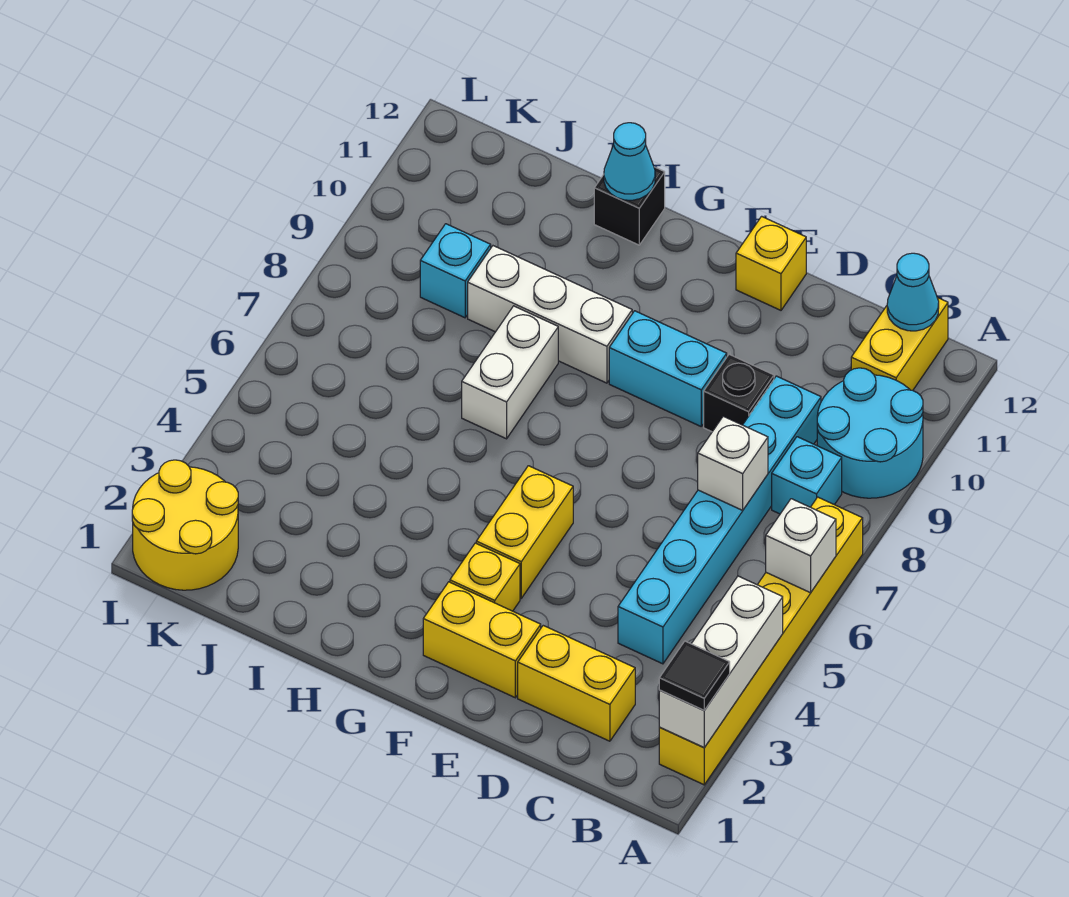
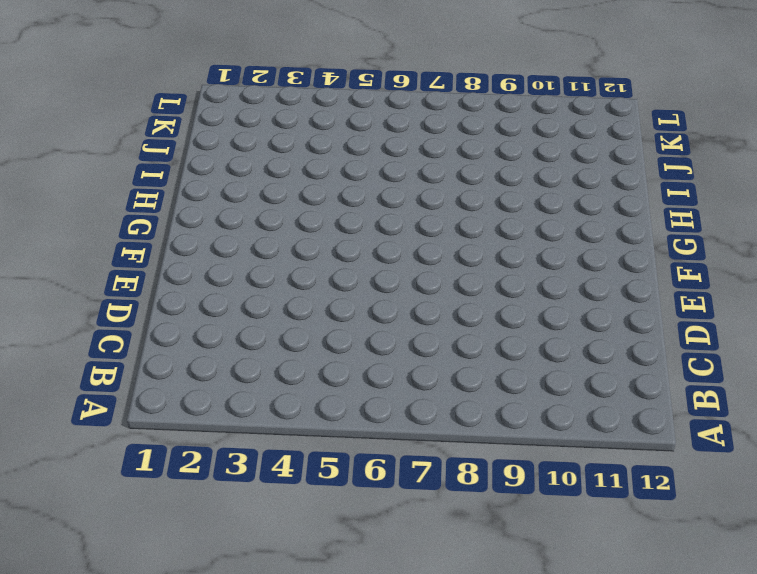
none -> yellow brick A2:A7 level 1
none -> cyan round brick A9:B10 level 1
none -> cyan brick B8 level 1

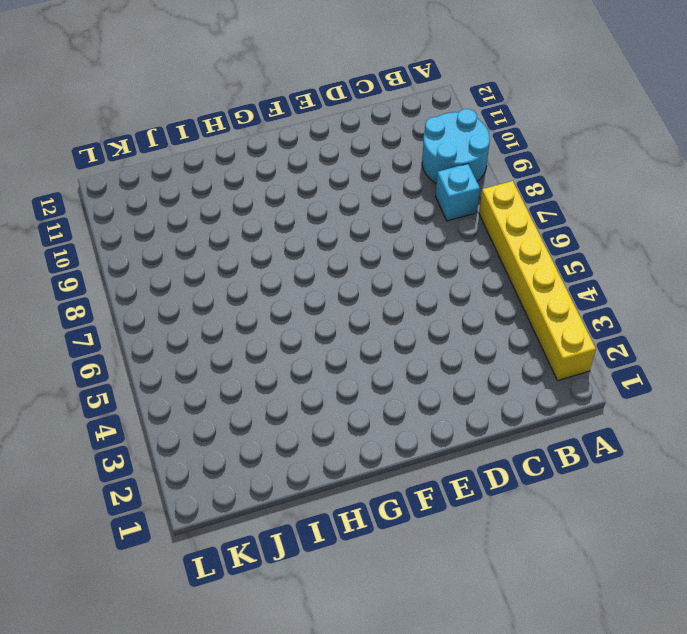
none -> yellow brick B11:B12 level 1
none -> yellow brick C2:D2 level 1
none -> cyan brick C4:C9 level 1

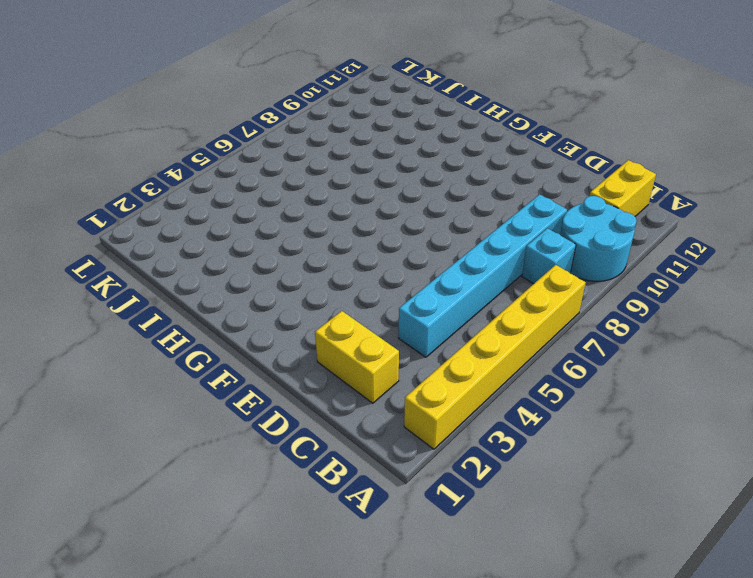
none -> black brick D9 level 1
none -> yellow brick E2:F2 level 1
none -> cyan brick E9:F9 level 1

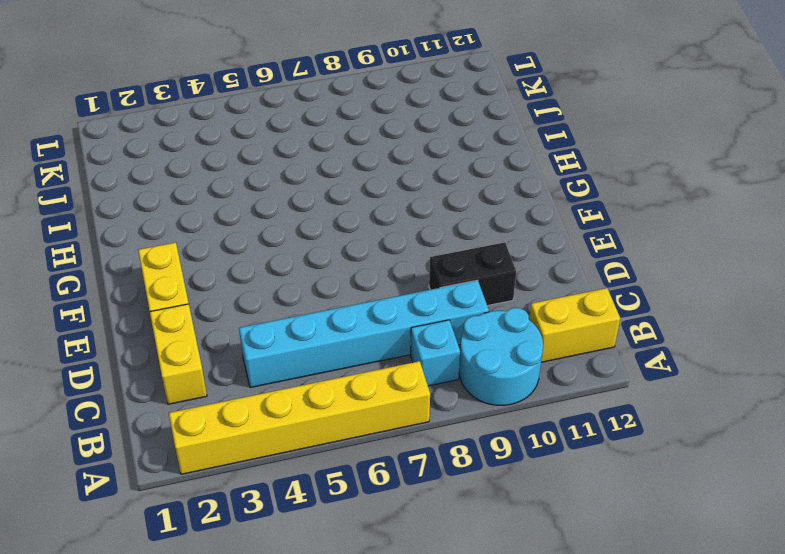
black brick D9:D10 level 1 -> black brick D9 level 1
none -> cyan brick E9:F9 level 1
none -> yellow brick E12 level 1
none -> yellow brick F3 level 1

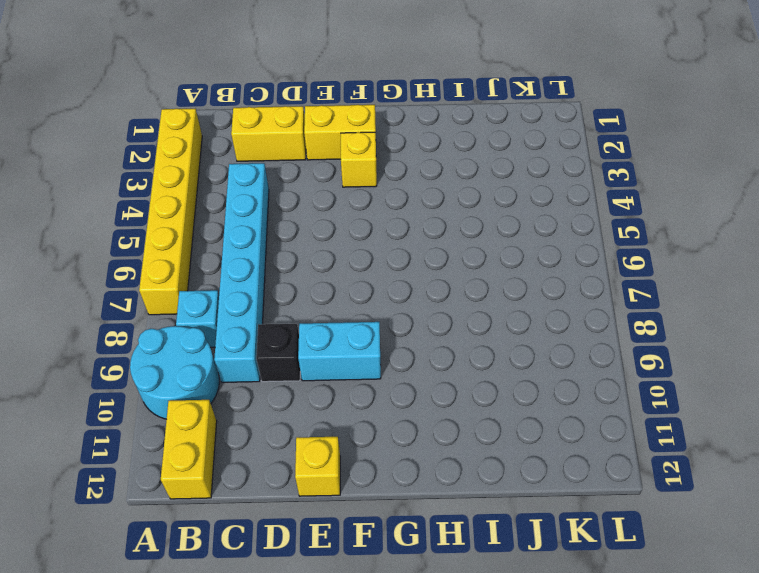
none -> yellow brick F4:F5 level 1
none -> white brick G9:I9 level 1
none -> white brick H7:H8 level 1

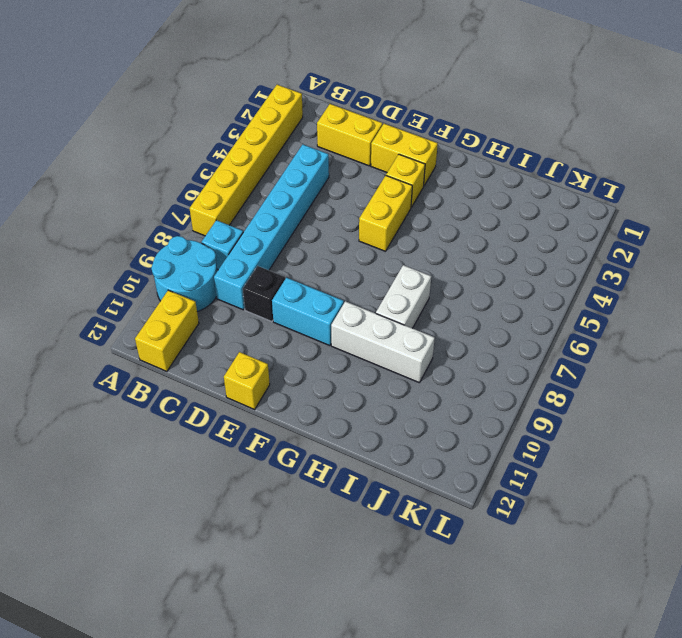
none -> black brick H12 level 1
none -> cyan brick J9 level 1
none -> yellow round brick K1:L2 level 1

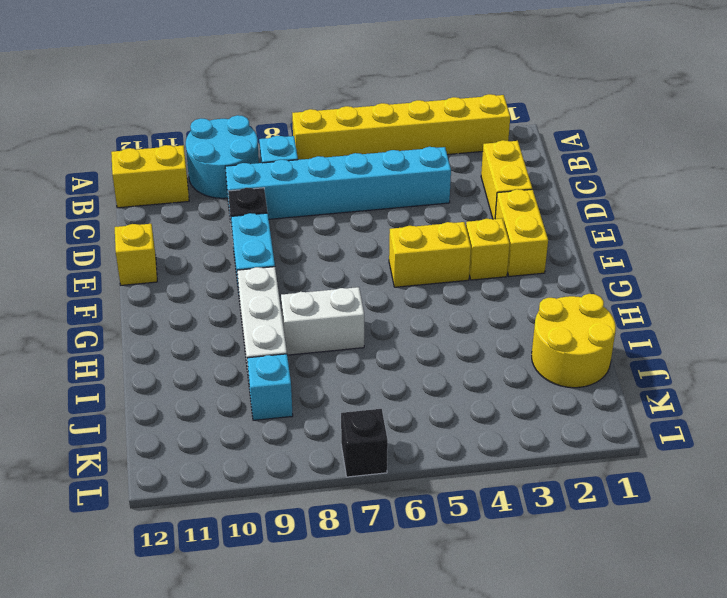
yellow round brick I1:J2 level 1 -> yellow round brick K1:L2 level 1
black brick L7 level 1 -> black brick H12 level 1
none -> white brick A2:A4 level 2
none -> white brick A6 level 2
none -> cyan cone B12 level 2

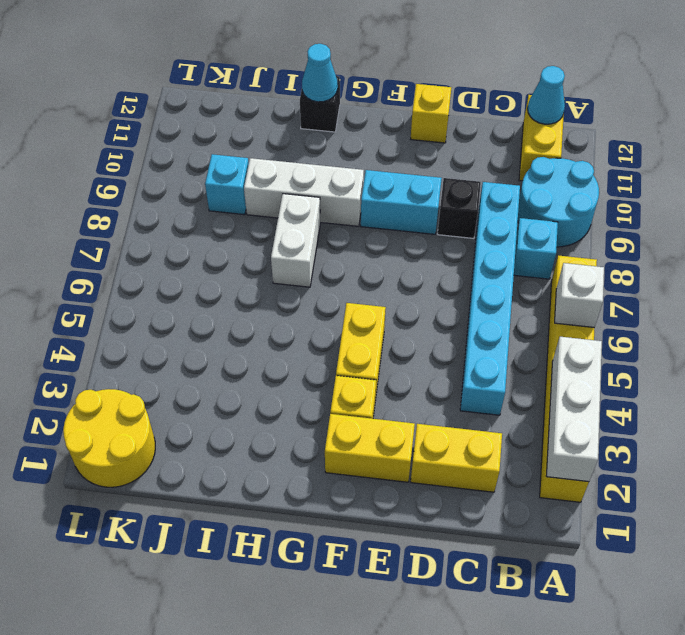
none -> white brick C7 level 2
none -> black tile A2 level 3

